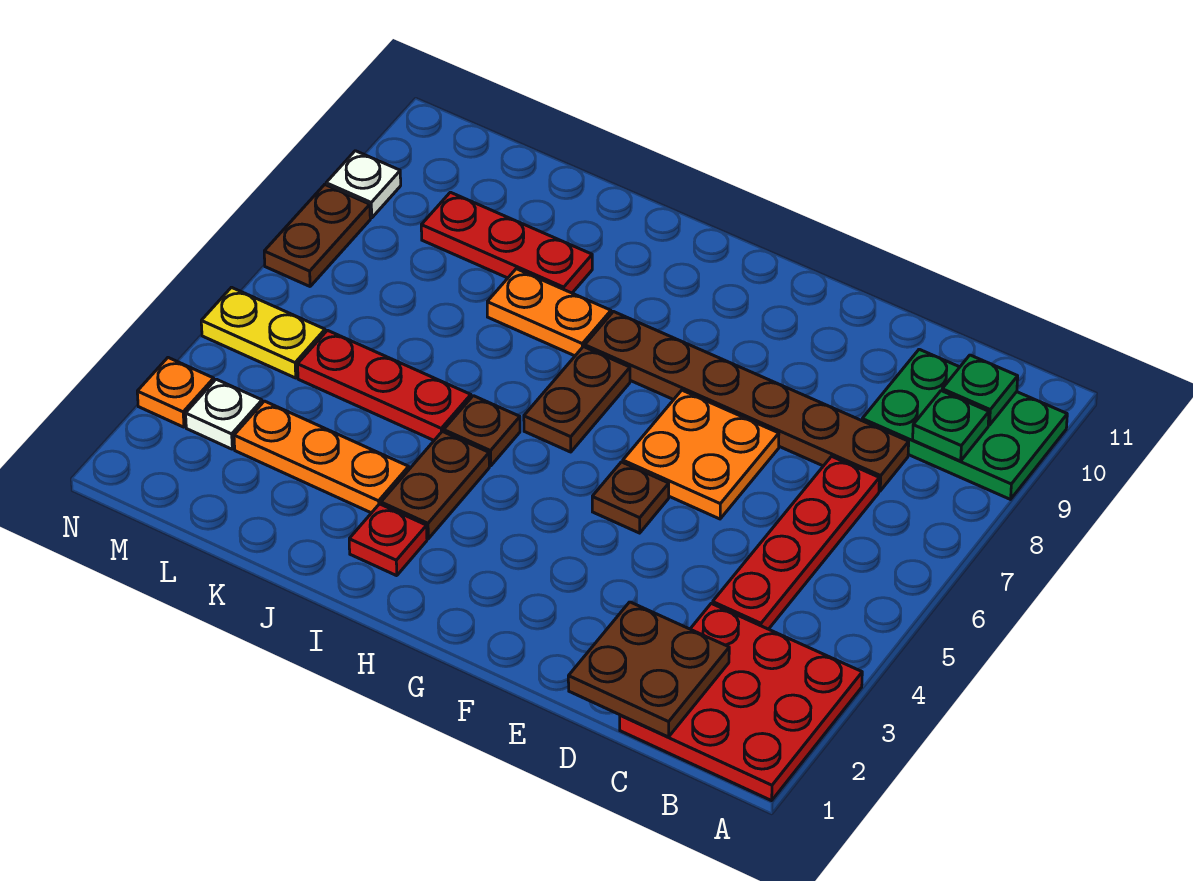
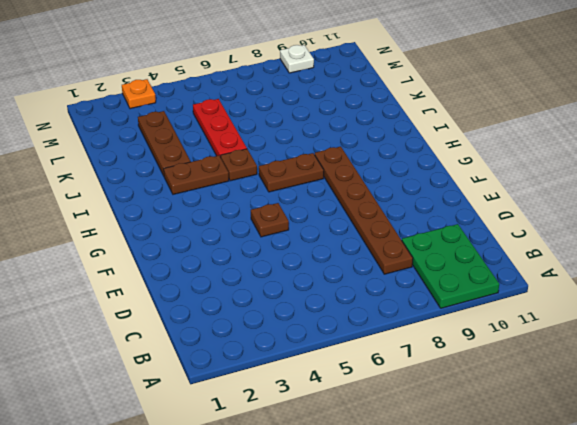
brown plate J3:L3 level 1 -> orange plate J3:L3 level 1
none -> red plate A1:C3 level 1
none -> red plate C4:C7 level 1
none -> orange plate E6:F7 level 1

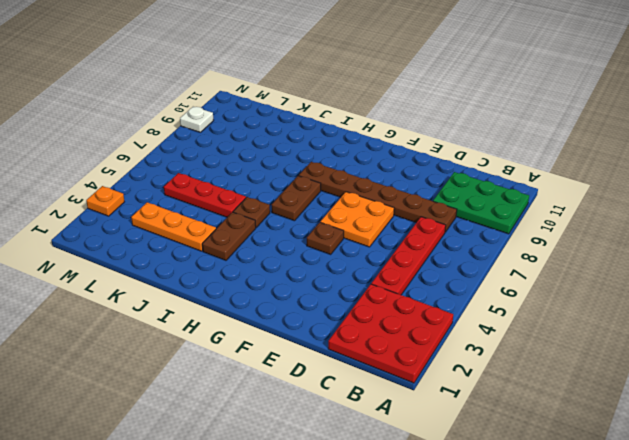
none -> red plate I2 level 1
none -> orange plate I8:J8 level 1
none -> red plate J9:L9 level 1

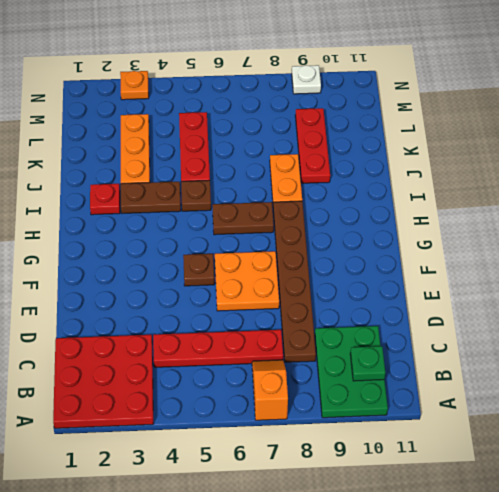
orange slope A7:B7 level 1 top A -> none
none -> white plate M3 level 1
none -> yellow plate M5:N5 level 1
none -> brown plate N7:N8 level 1

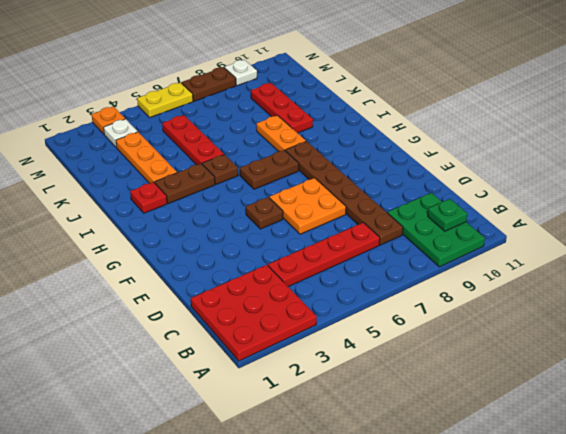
yellow plate N5:N6 level 1 -> yellow plate M5:N5 level 1
none -> green plate B9 level 2
none -> brown plate C1:D2 level 2

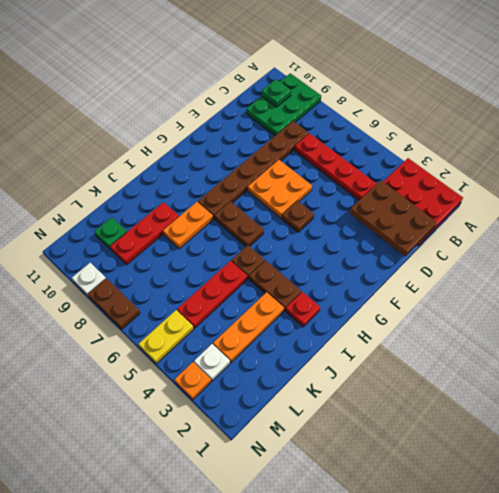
brown plate C1:D3 level 2 -> brown plate C1:D2 level 2
green plate L10 level 1 -> green plate B9 level 2

